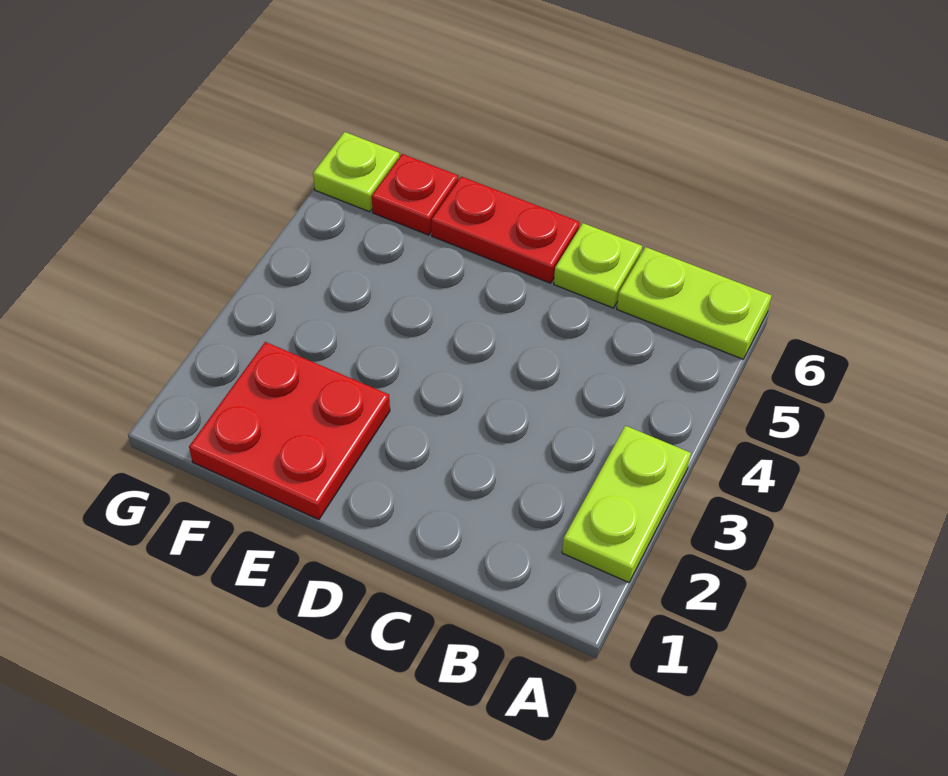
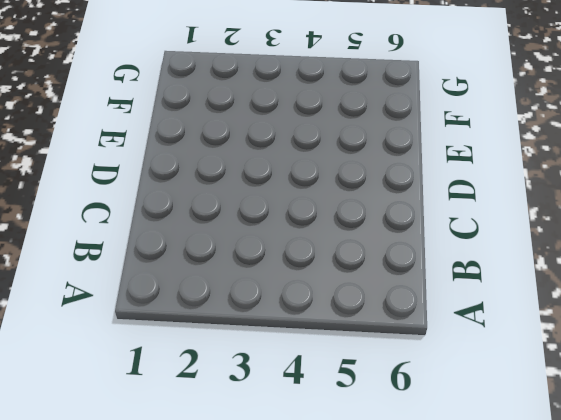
none -> lime plate A2:A3 level 1
none -> lime plate A6:B6 level 1

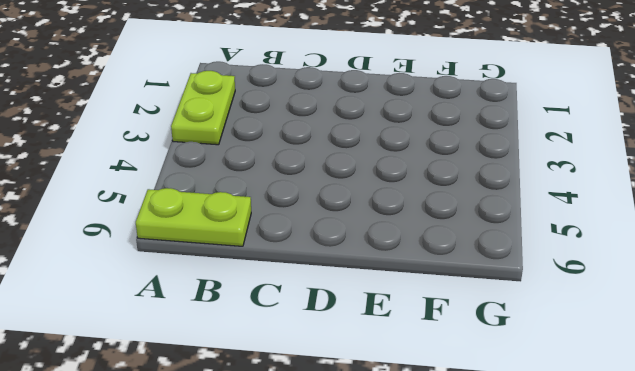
none -> lime plate C6 level 1
none -> red plate D6:E6 level 1

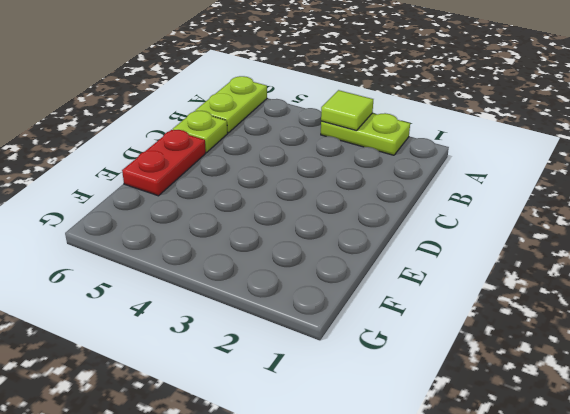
lime tile A3 level 2 -> none
none -> red plate E1:F2 level 1
none -> red plate F6 level 1

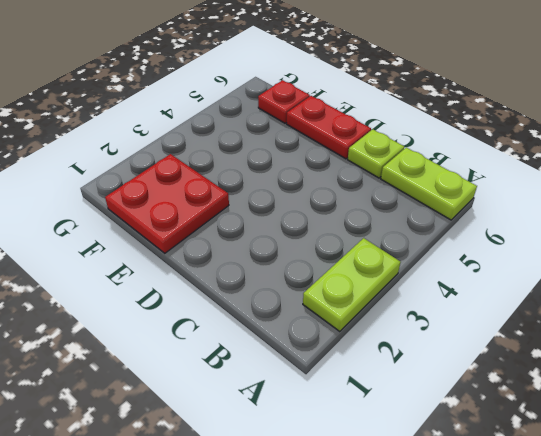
none -> lime plate G6 level 1

